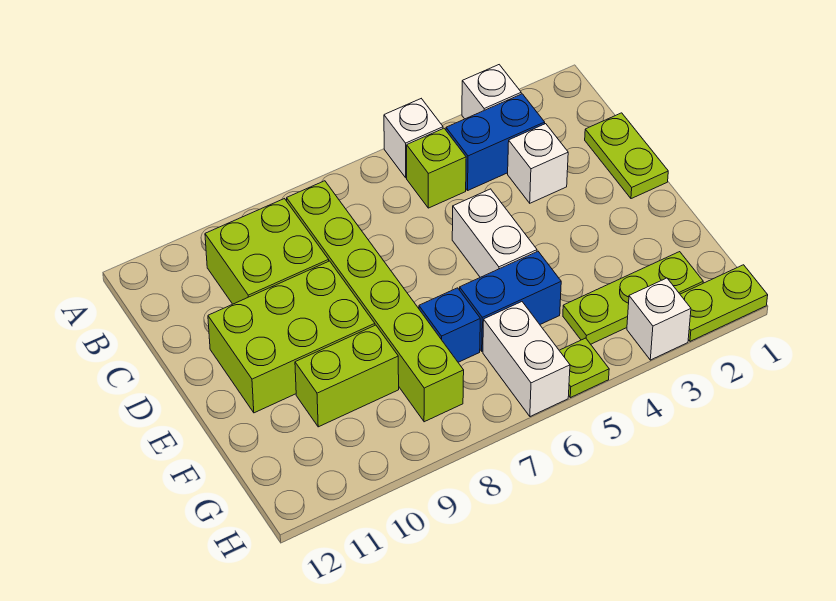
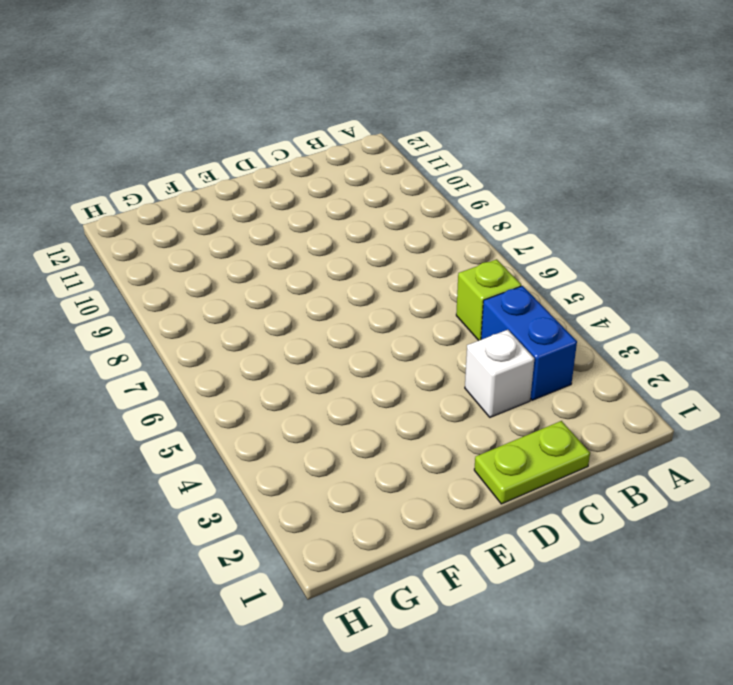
none -> white brick A3 level 1
none -> white brick A5 level 1
none -> lime brick B8:G8 level 1

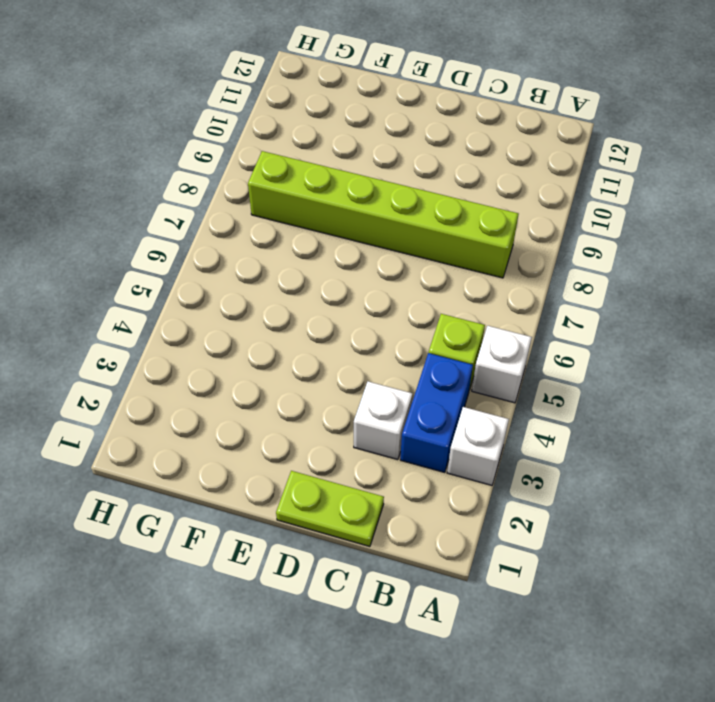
none -> lime brick B9:C10 level 1
none -> white brick D5:E5 level 1
none -> lime brick D9:E11 level 1

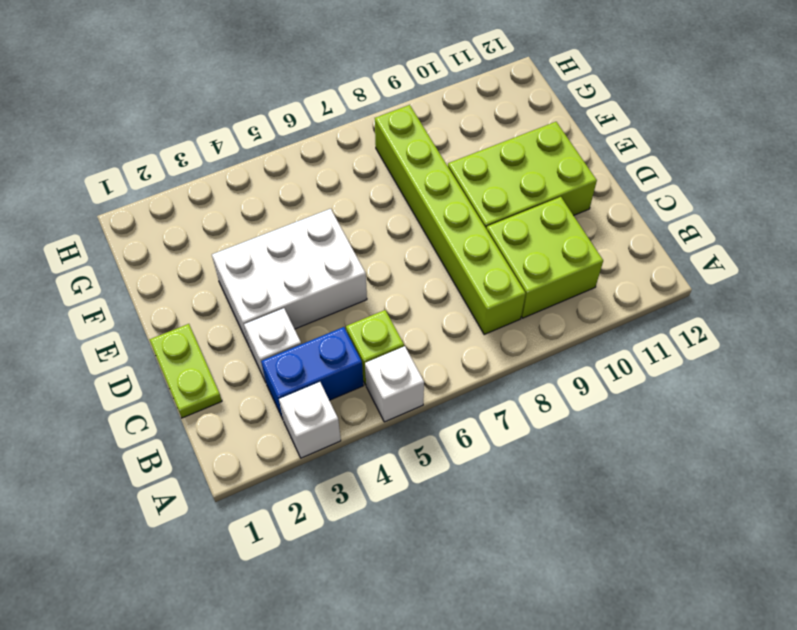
white brick D3:E5 level 1 -> white brick D5:E5 level 1
none -> blue brick F5:F6 level 1
none -> blue brick F7 level 1
none -> lime brick F9:F10 level 1

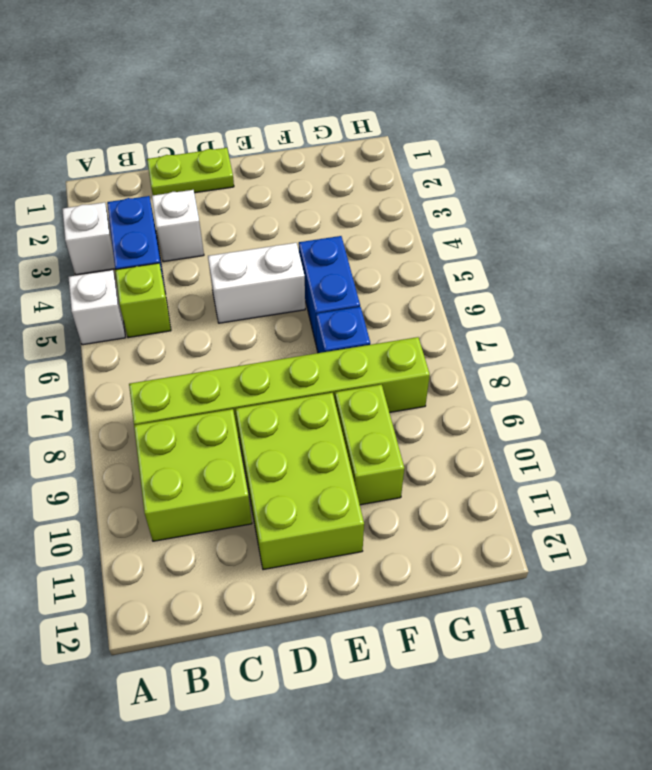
none -> lime plate G2:G4 level 1
none -> white brick G6:H6 level 1
none -> lime plate H1:H2 level 1

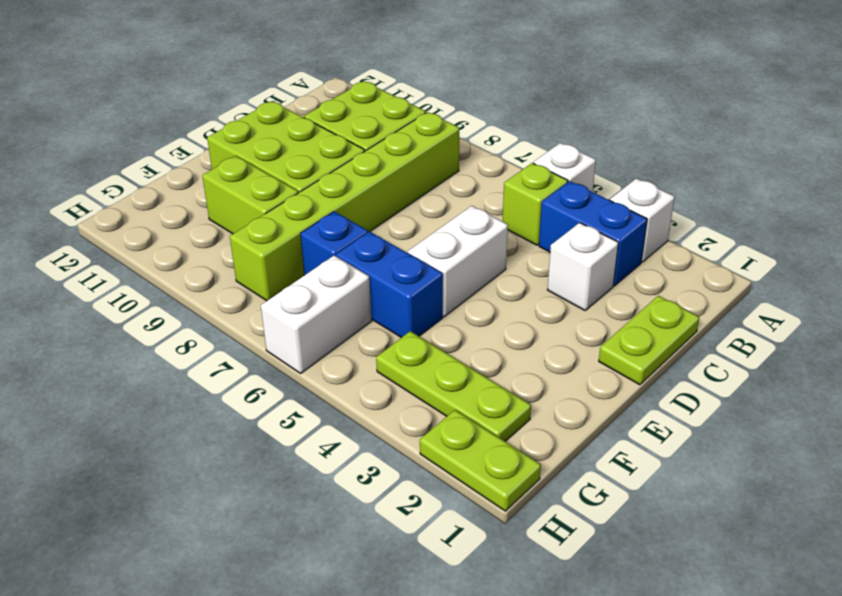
none -> white brick H3 level 1
none -> lime plate H5 level 1

